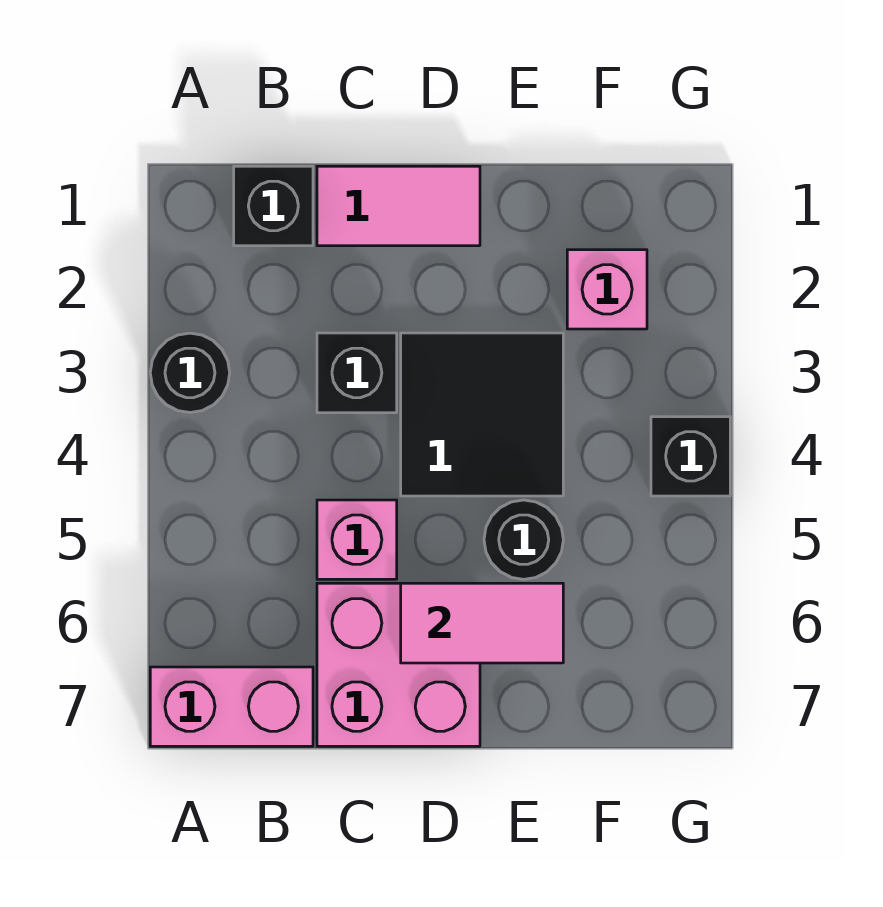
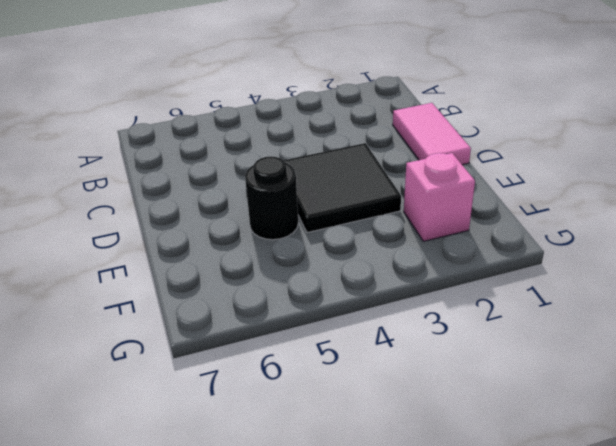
none -> black round brick A3 level 1
none -> pink brick A7:B7 level 1
none -> black brick B1 level 1

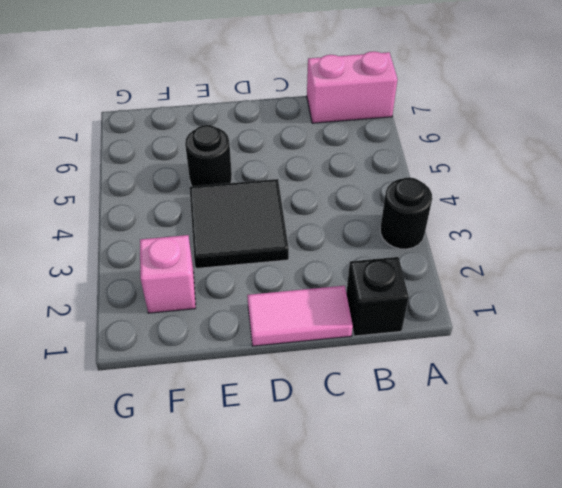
none -> black brick C3 level 1
none -> pink brick C5 level 1
none -> pink brick C6:D7 level 1

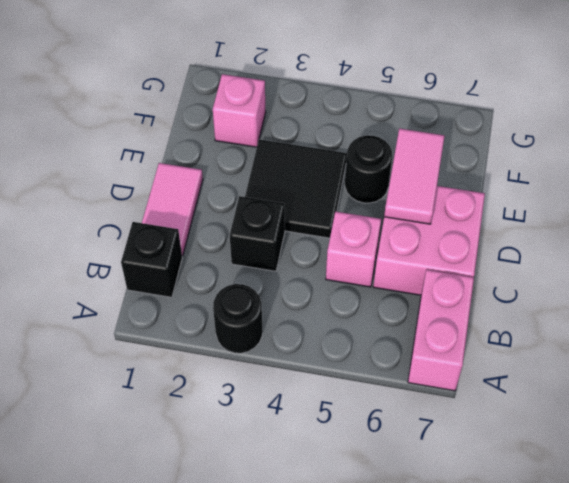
none -> black brick G4 level 1

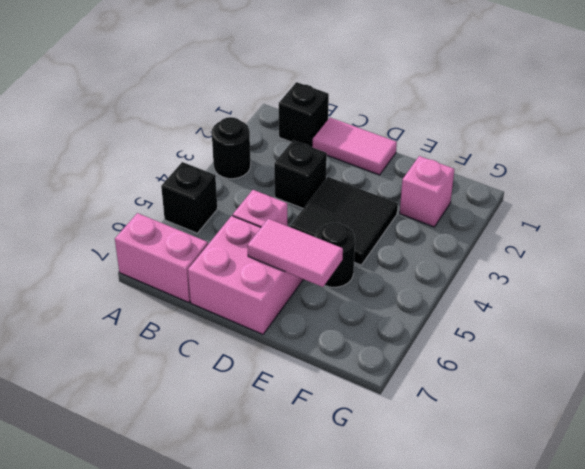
black brick A5 level 1 -> black brick G4 level 1

